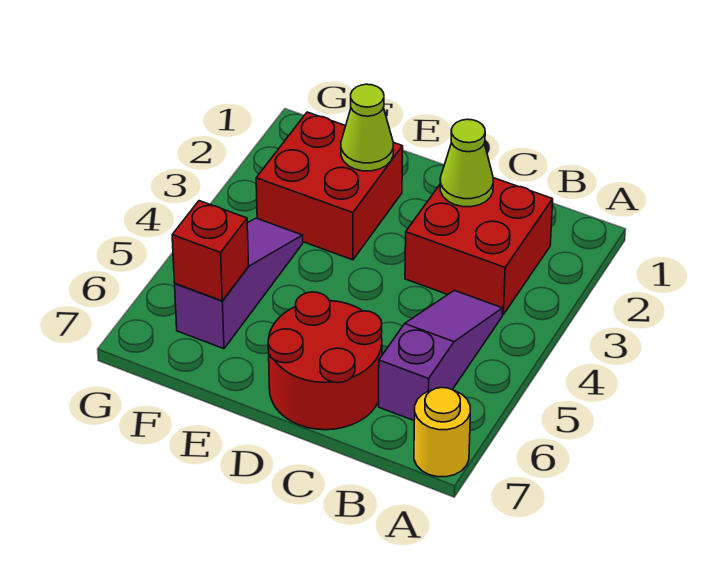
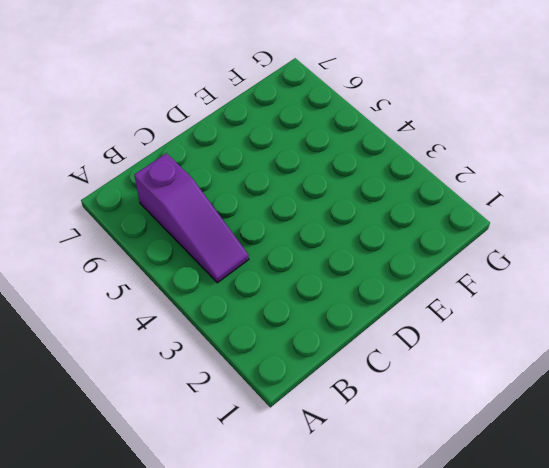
none -> yellow round brick A7 level 1
none -> red brick B2:C3 level 1

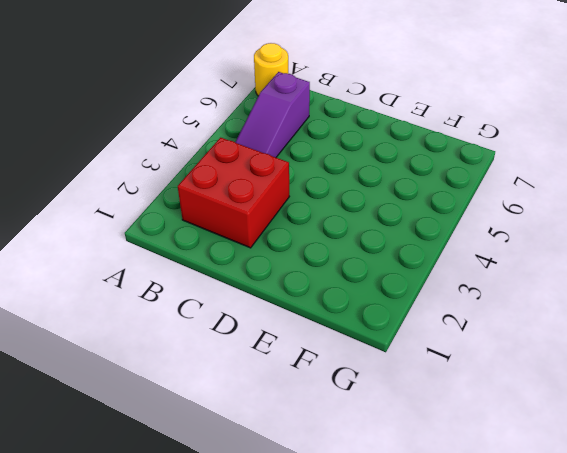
none -> red round brick C6:D7 level 1
none -> red brick E2:F3 level 1

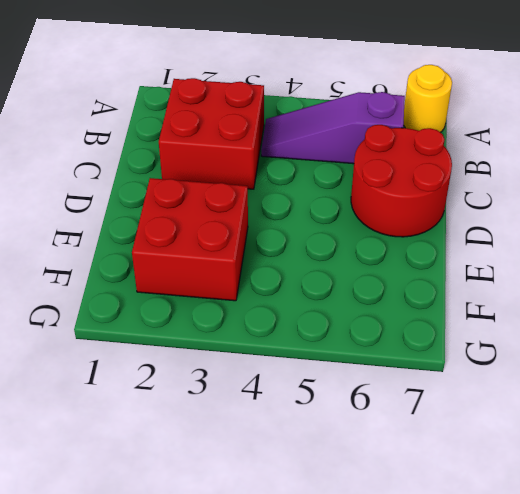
none -> purple slope F4:F6 level 1 top 6
none -> lime cone C2 level 2

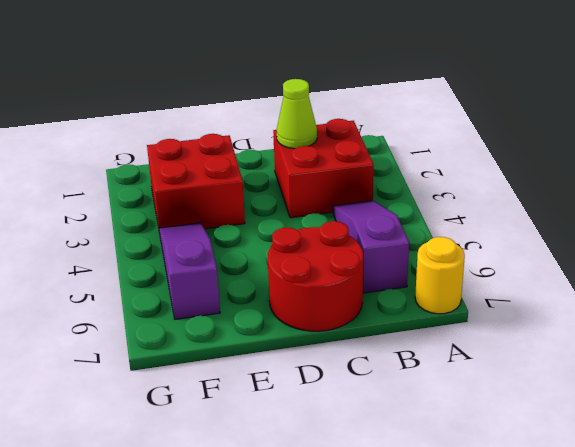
none -> lime cone E2 level 2
none -> red brick F6 level 2

